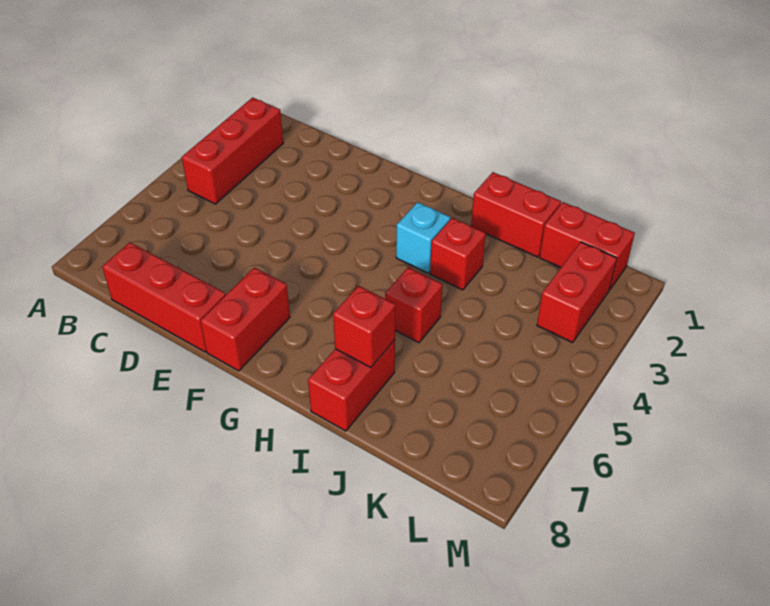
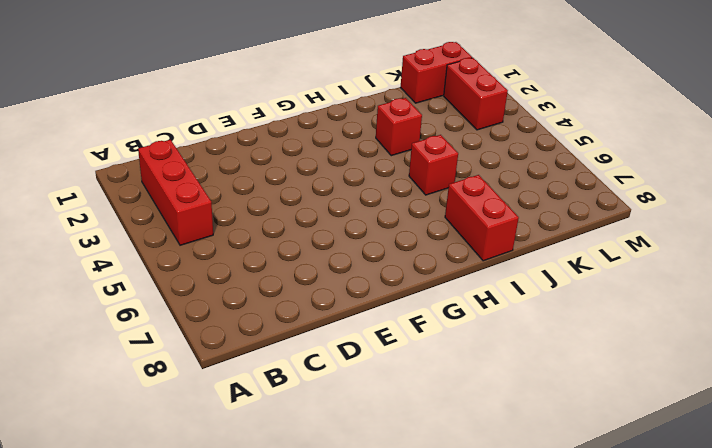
none -> red brick C8:E8 level 1
none -> red brick F7:F8 level 1

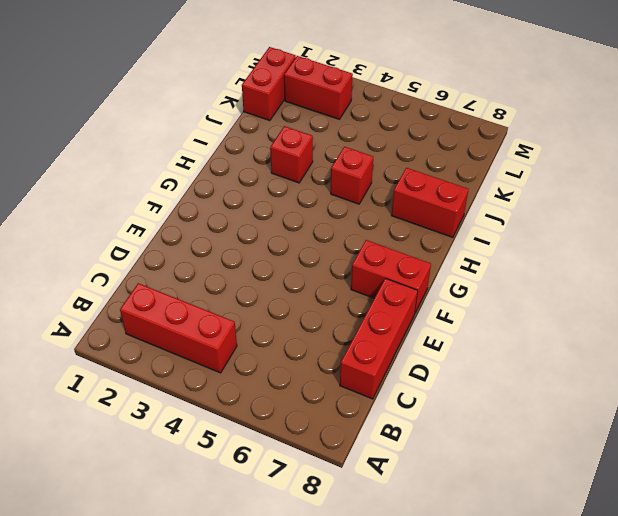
none -> cyan brick H3 level 1
none -> red brick I1:J1 level 1

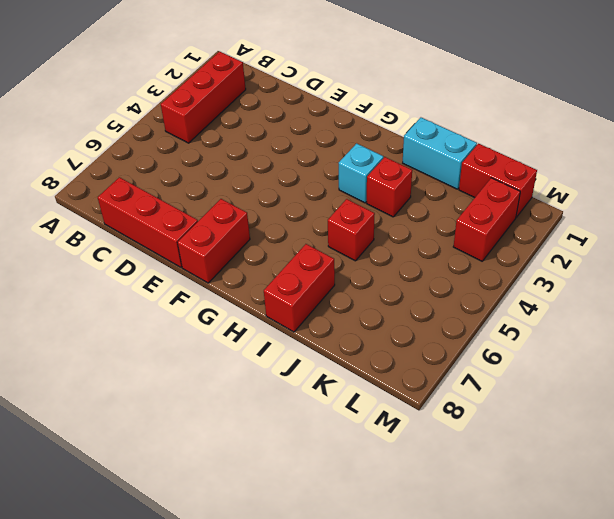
cyan brick I1:J1 level 1 -> red brick I1:J1 level 1
none -> red brick I7 level 2

